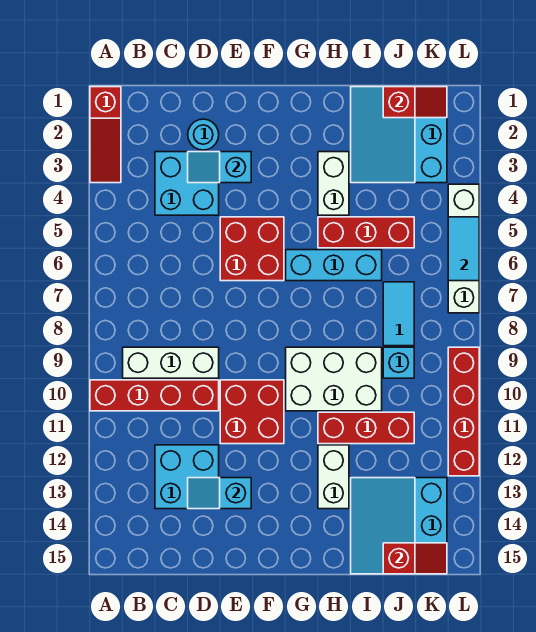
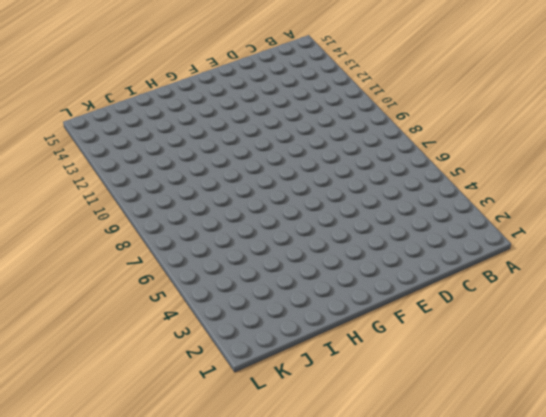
none -> red slope A1:A3 level 1 top 1
none -> red brick A10:D10 level 1
none -> white brick B9:D9 level 1

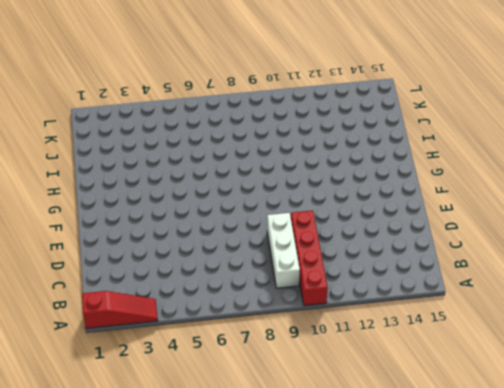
none -> cyan brick C3:D4 level 1
none -> cyan brick C12:D13 level 1
none -> cyan round brick D2 level 1

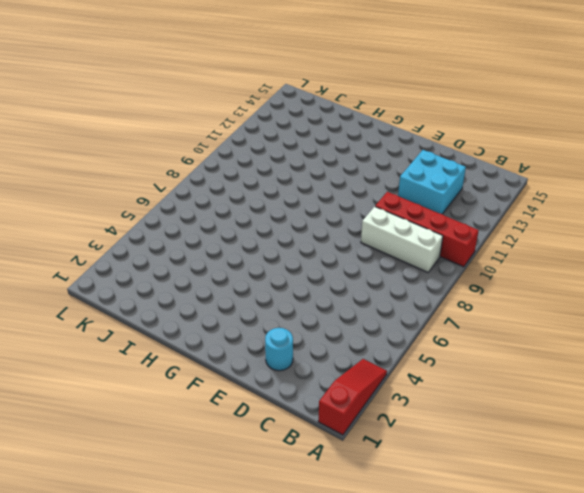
none -> cyan brick C3:D4 level 1
none -> red brick E5:F6 level 1
none -> red brick E10:F11 level 1

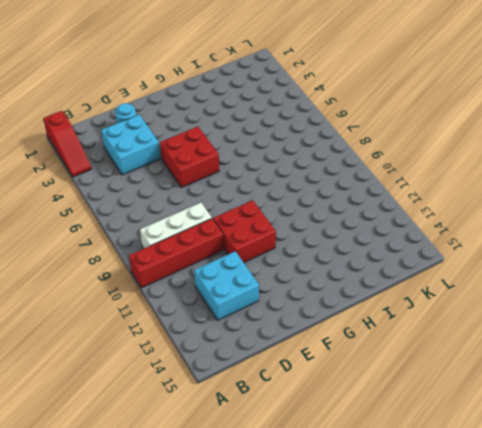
none -> cyan brick G6:I6 level 1
none -> white brick G9:I10 level 1
none -> white brick H3:H4 level 1

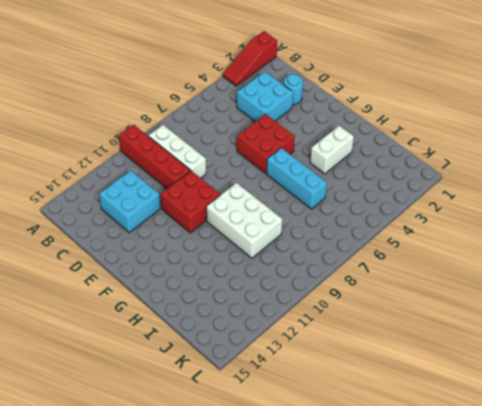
none -> red brick H5:J5 level 1
none -> red brick H11:J11 level 1
none -> white brick H12:H13 level 1

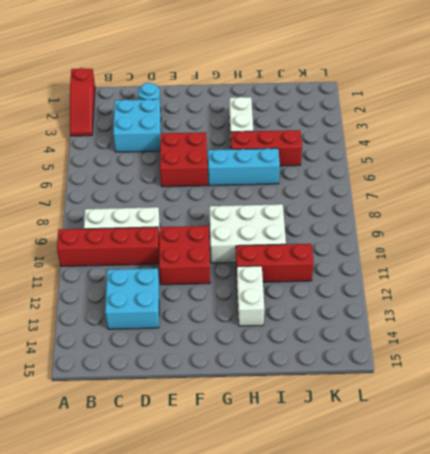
none -> cyan slope I1:K3 level 1 top K
none -> cyan slope I13:K15 level 1 top K
none -> cyan tile J7:J8 level 1

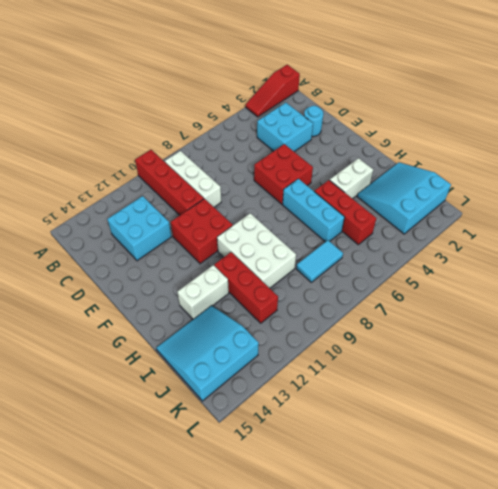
none -> cyan brick J9 level 1
none -> white brick L4:L7 level 1
none -> red brick L9:L12 level 1

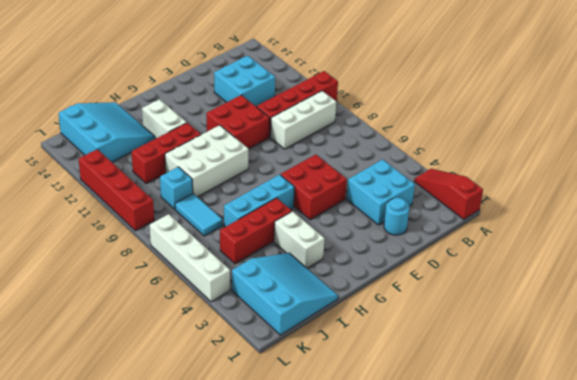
none -> cyan slope D3:E3 level 2 top E
none -> cyan slope D13:E13 level 2 top E
none -> red slope J1:K1 level 2 top J

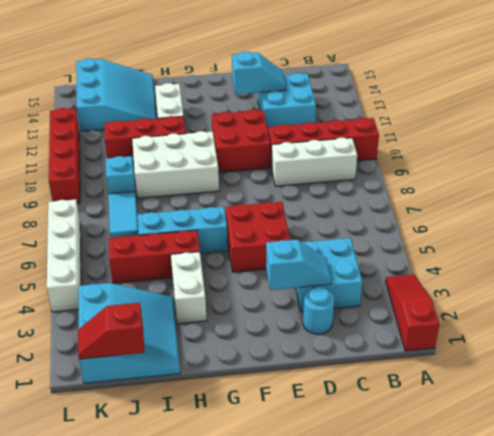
none -> red slope J15:K15 level 2 top J
none -> cyan tile L5:L6 level 2

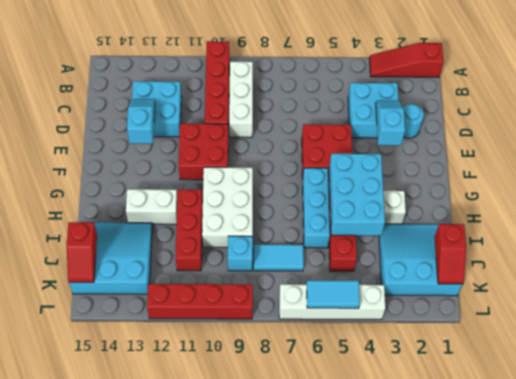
cyan brick G4:I5 level 2 -> none

